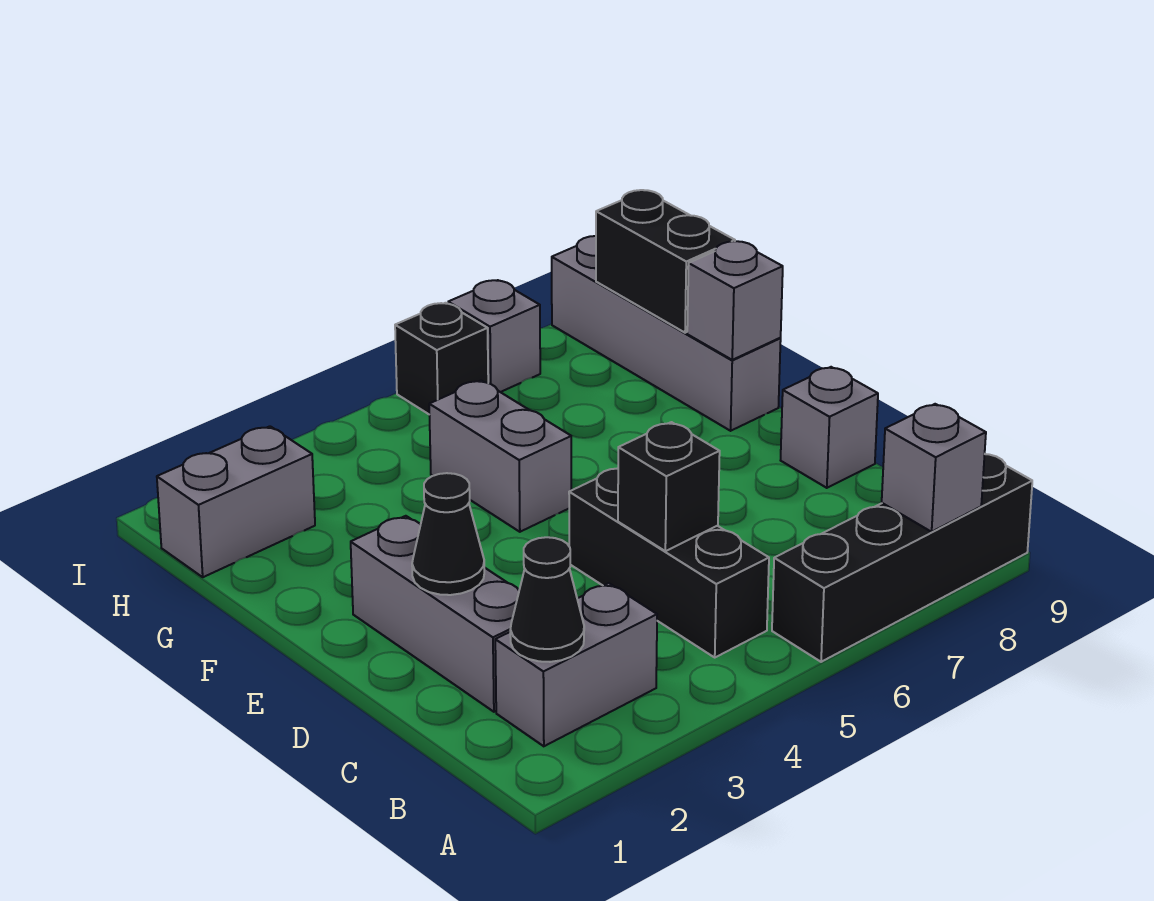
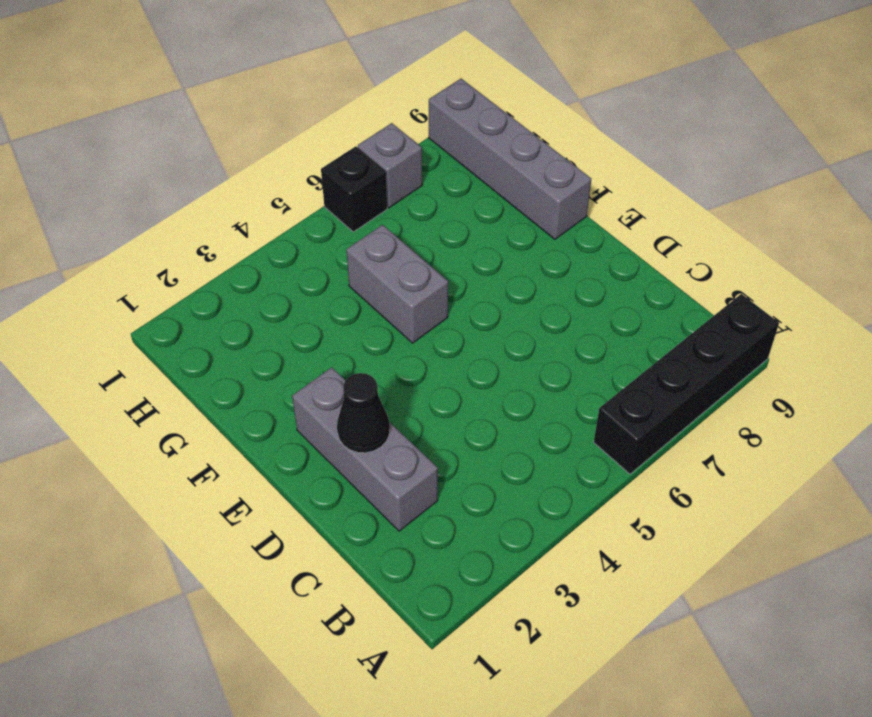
none -> grey brick B2:B3 level 1
none -> black brick B5:D5 level 1
none -> grey brick D9 level 1

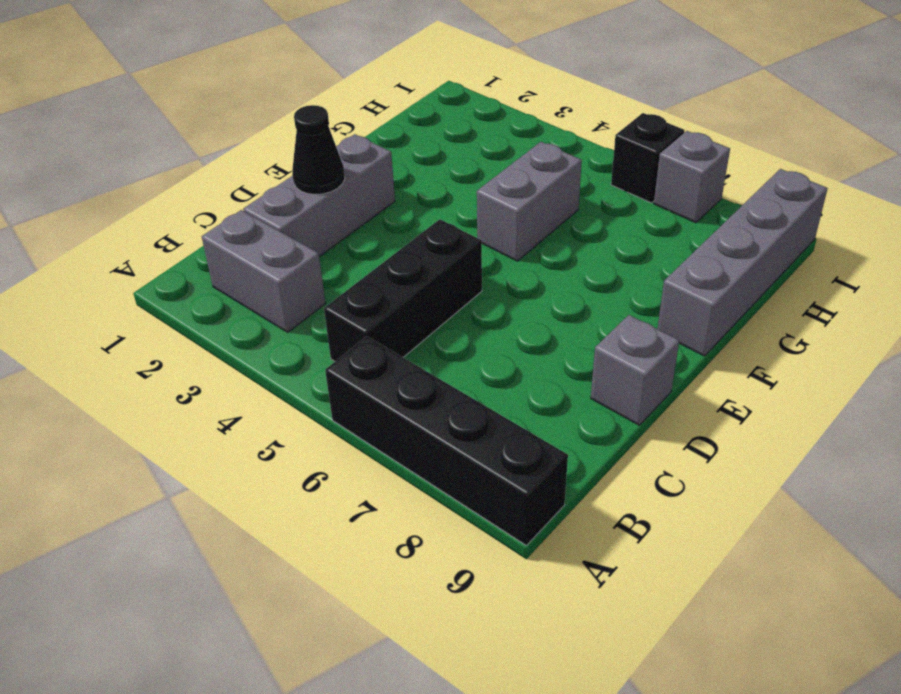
none -> grey brick H1:H2 level 1
none -> grey brick A8 level 2
none -> black cone B2 level 2

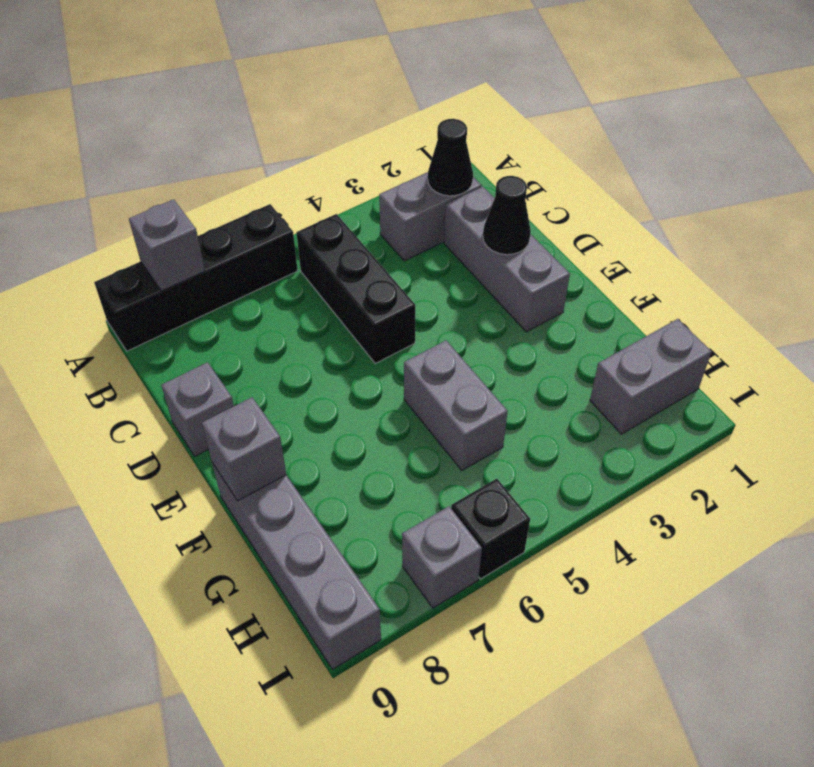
none -> black brick C5 level 2
none -> black brick G9:H9 level 2

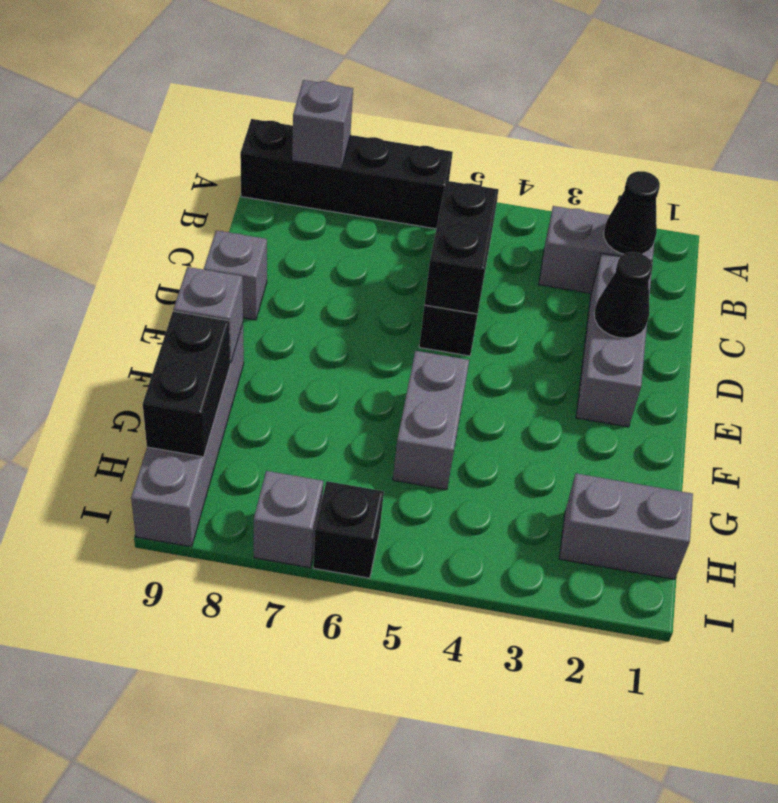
black brick C5:D5 level 2 -> black brick C5 level 2

